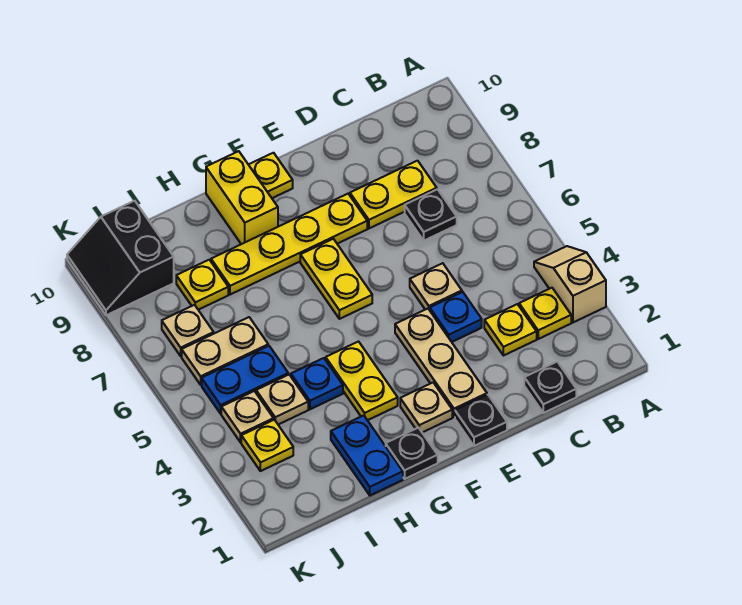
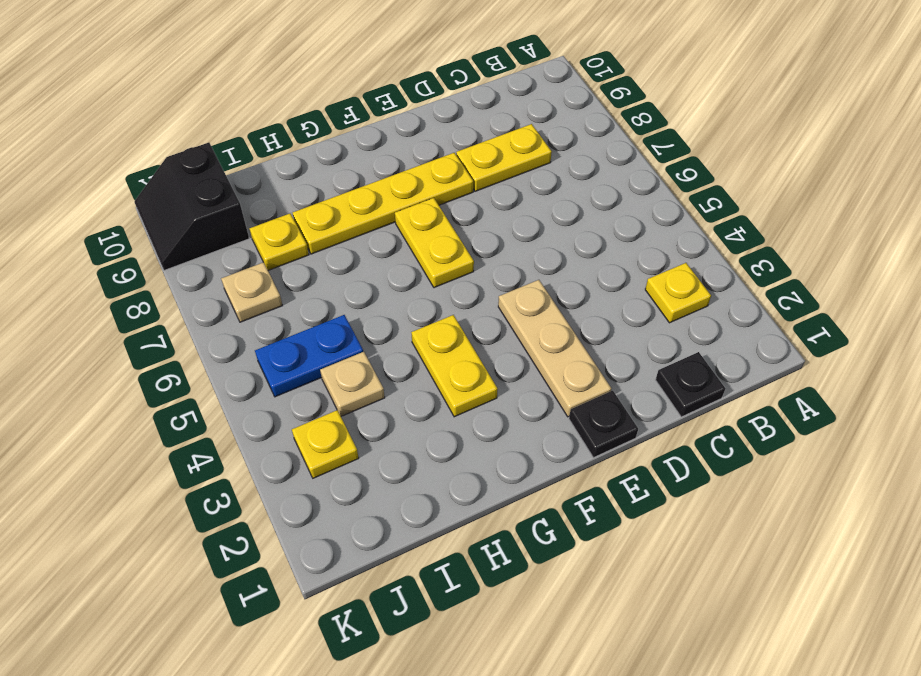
none -> tan slope A3:A4 level 1 top 3
none -> yellow plate C3 level 1
none -> black plate C7 level 1

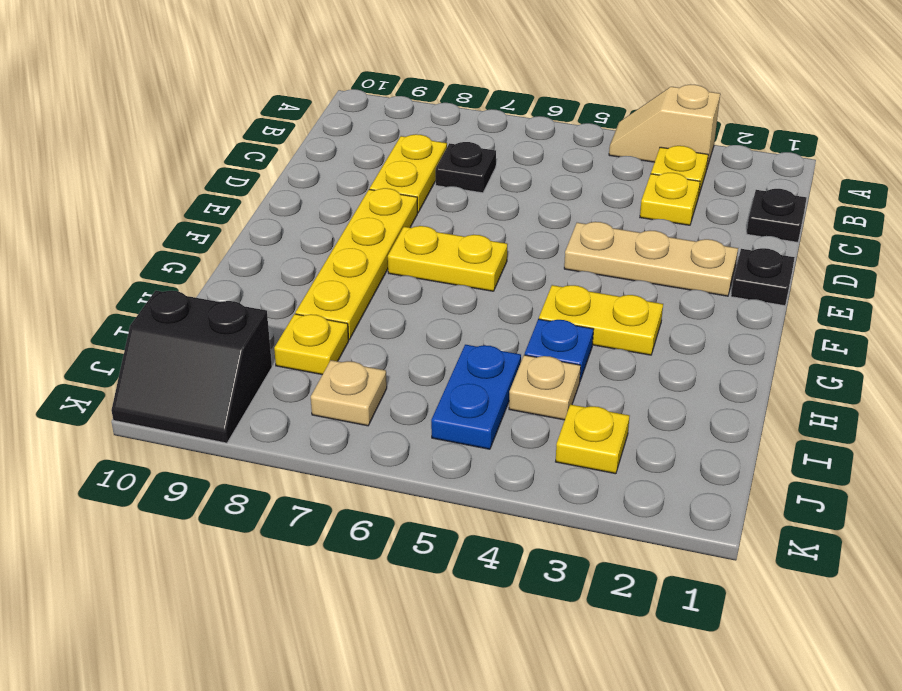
none -> blue plate D4 level 1
none -> tan plate D5 level 1
none -> tan plate F2 level 1

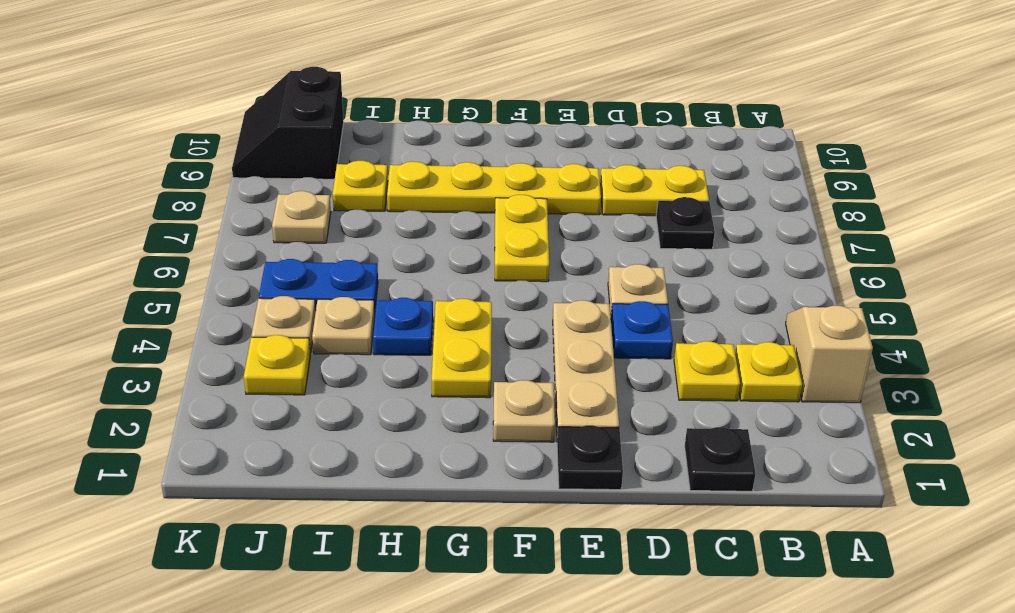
none -> yellow plate F10 level 1
none -> black plate G1 level 1
none -> yellow brick G9:G10 level 1

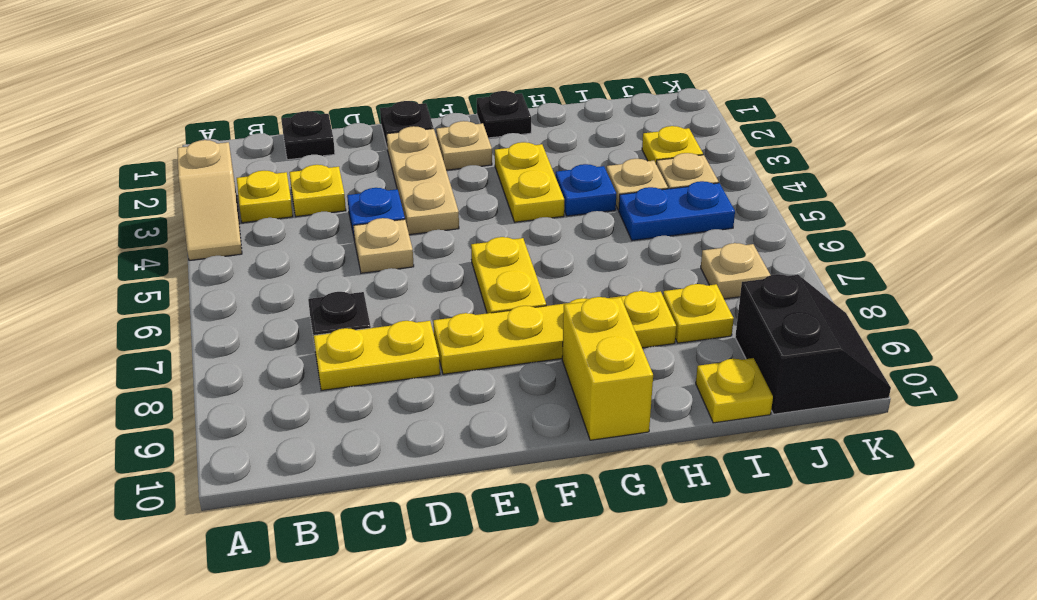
yellow plate I10 level 1 -> yellow plate F10 level 1
none -> blue plate H1:H2 level 1
none -> tan plate I6:J6 level 1

